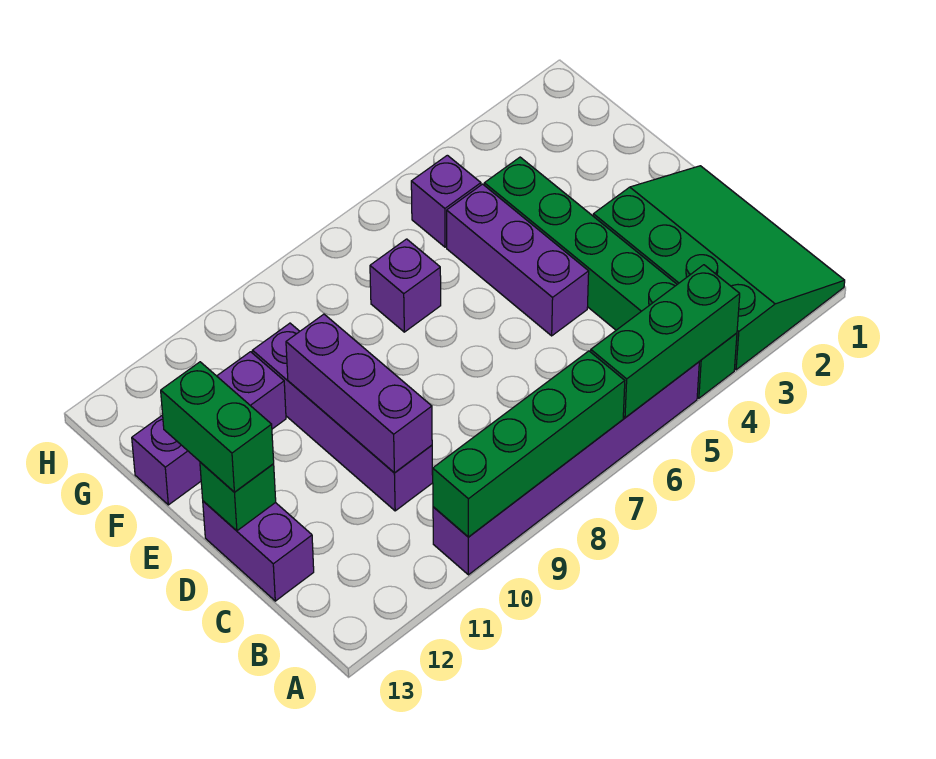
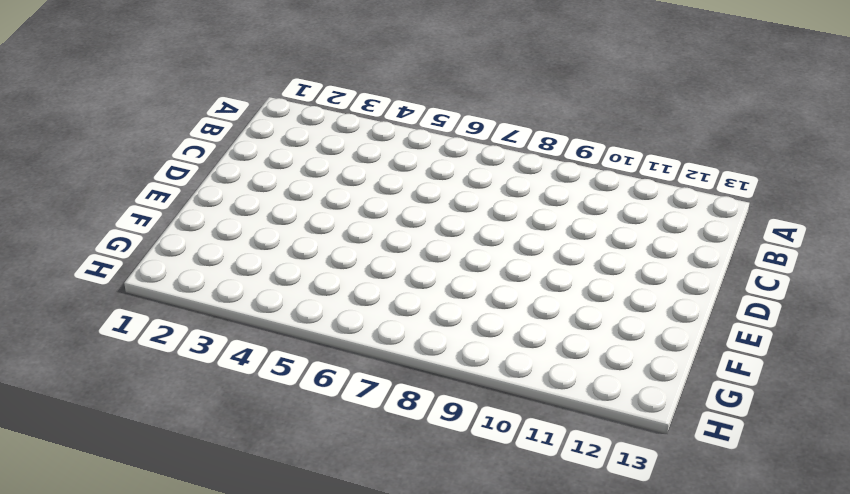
none -> green slope A1:D3 level 1 top 3
none -> green brick A4:F4 level 1
none -> purple brick A5:A10 level 1

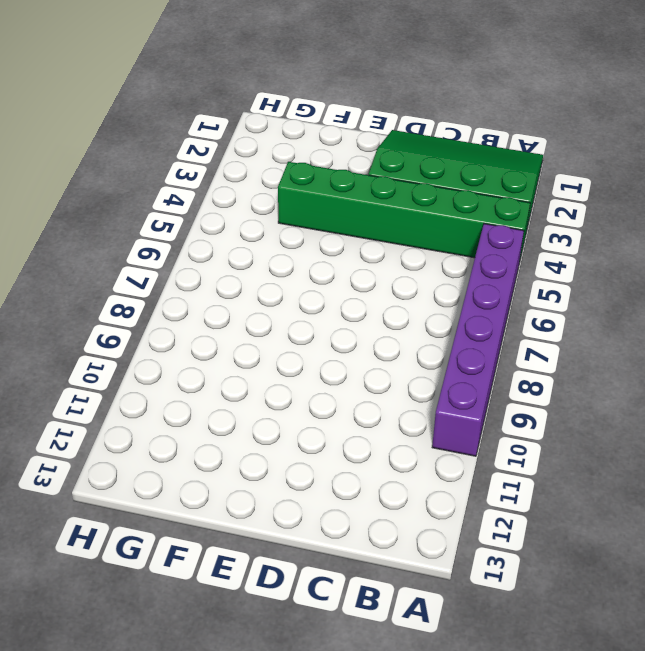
none -> purple brick C10:F10 level 1
none -> purple brick C13:D13 level 1
none -> purple brick D5:F5 level 1

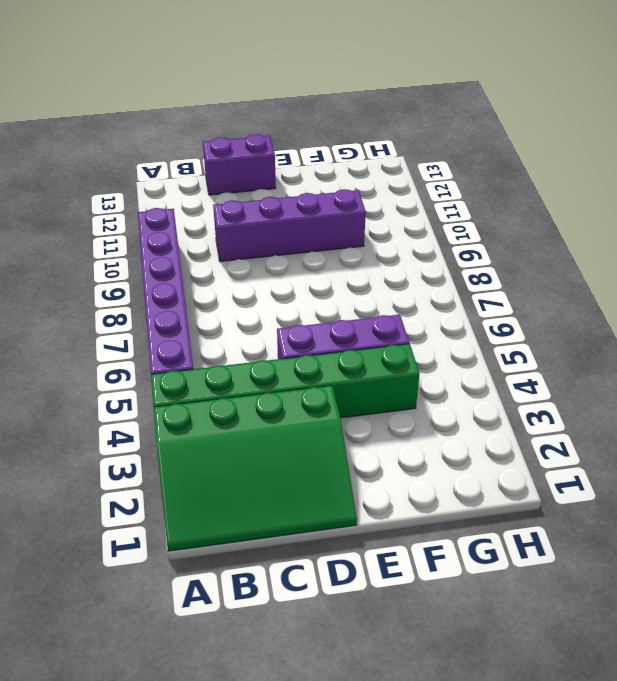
none -> purple brick F7 level 1
none -> purple brick F11:F13 level 1
none -> purple brick G5 level 1

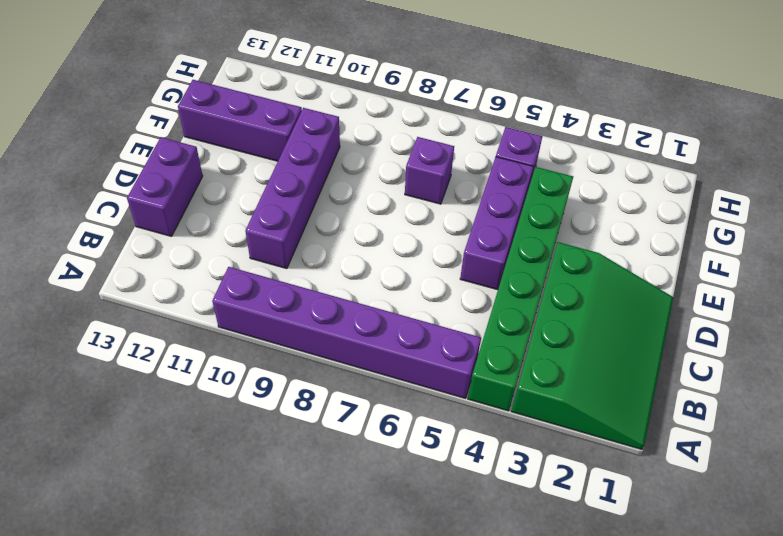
none -> green brick A4:A6 level 2
none -> green brick A7:A10 level 2
none -> purple brick C10:E10 level 2

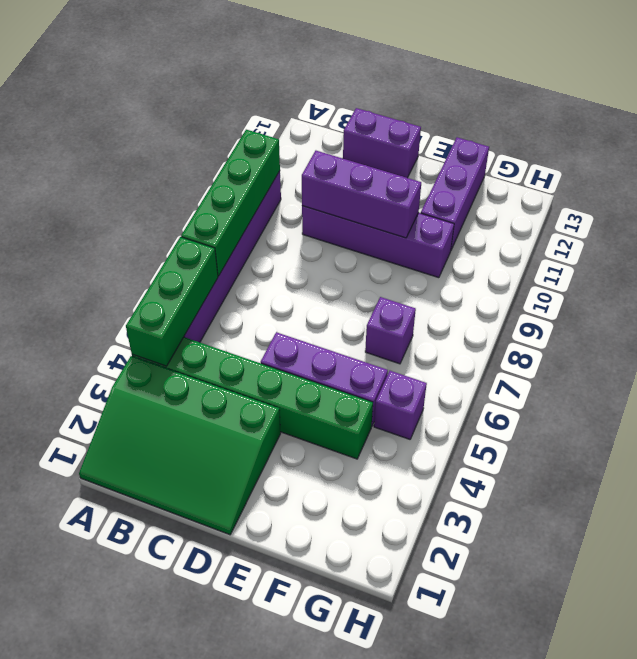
none -> green brick D13 level 2
none -> green brick D13:E13 level 3

